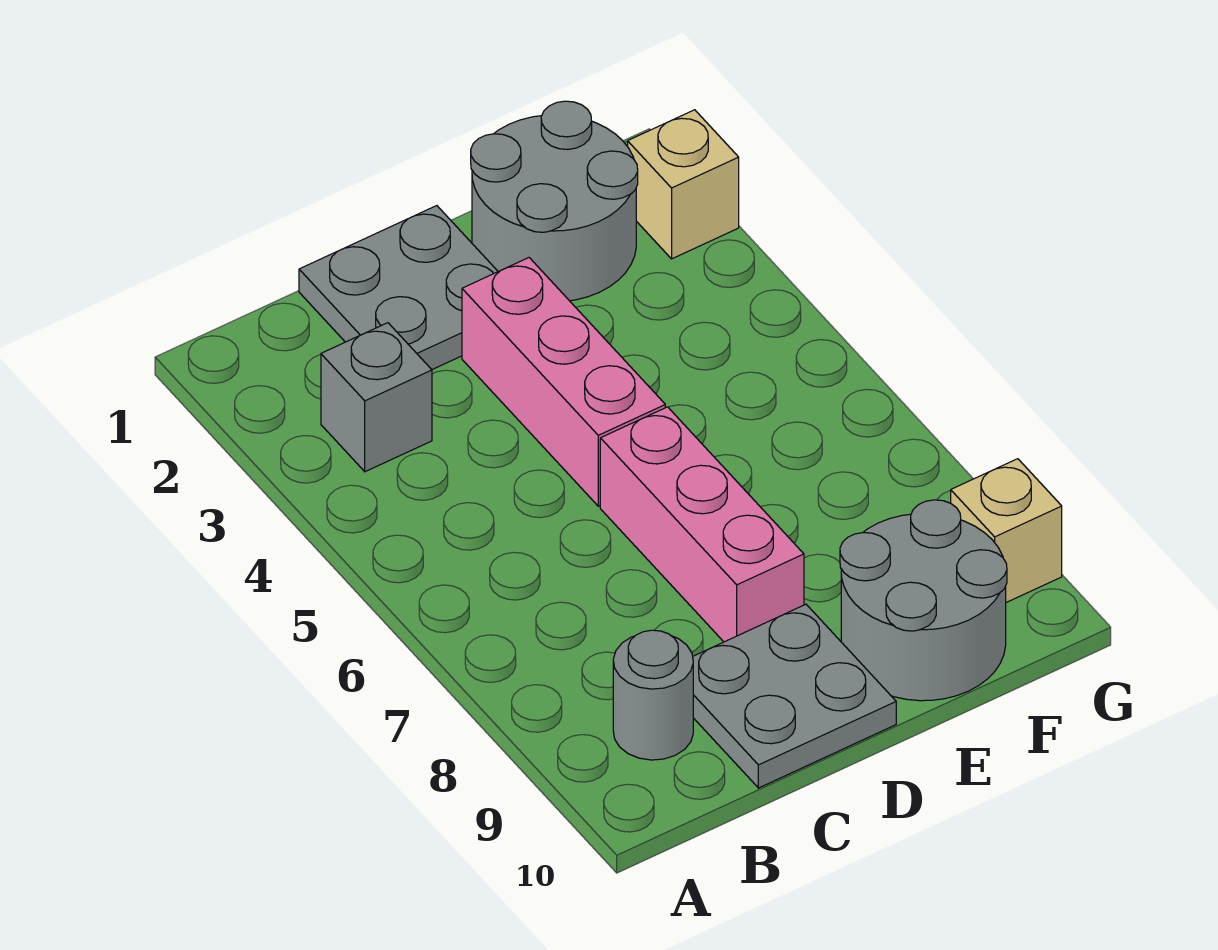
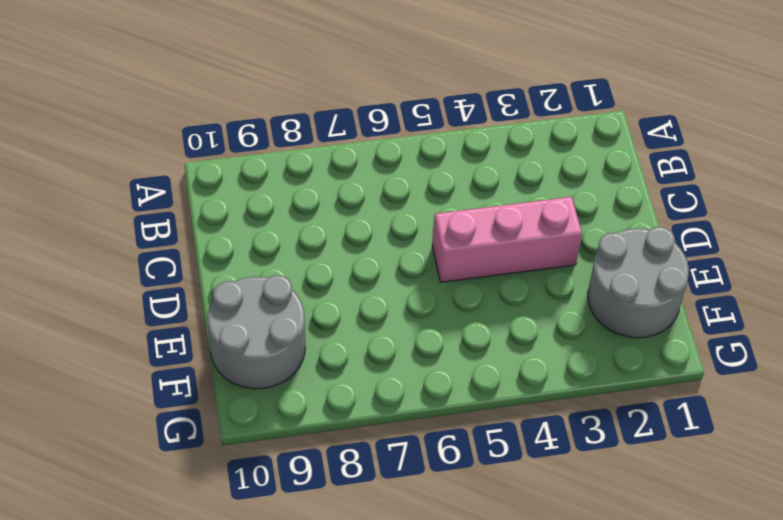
none -> grey brick B3 level 1
none -> grey round brick B9 level 1

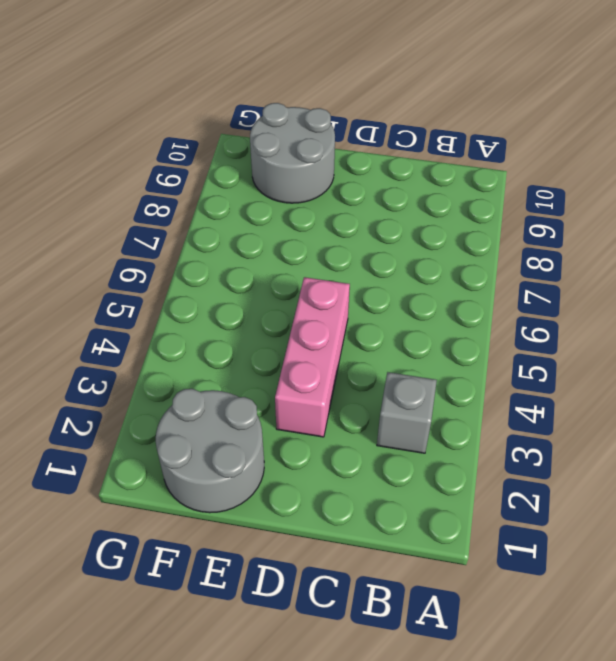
none -> grey round brick B9 level 1
none -> grey plate C1:D2 level 1

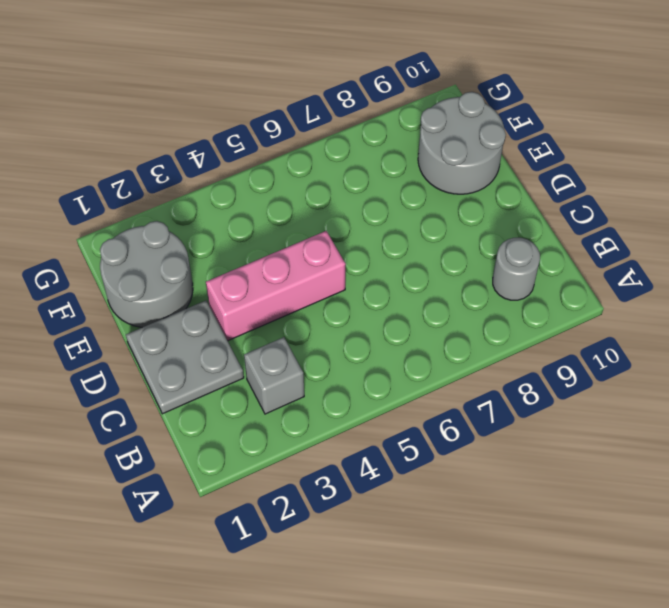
none -> grey plate C9:D10 level 1
none -> pink brick D6:D8 level 1

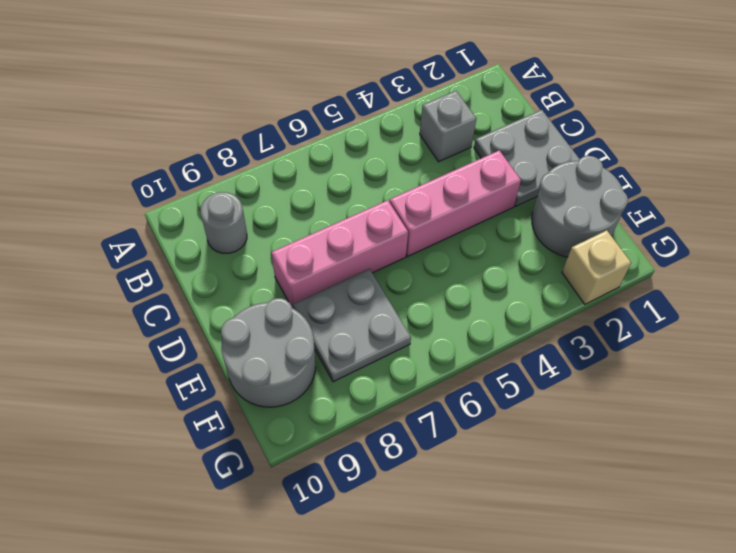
grey plate E7:F8 level 1 -> grey plate C9:D10 level 1
none -> tan brick G9 level 1

